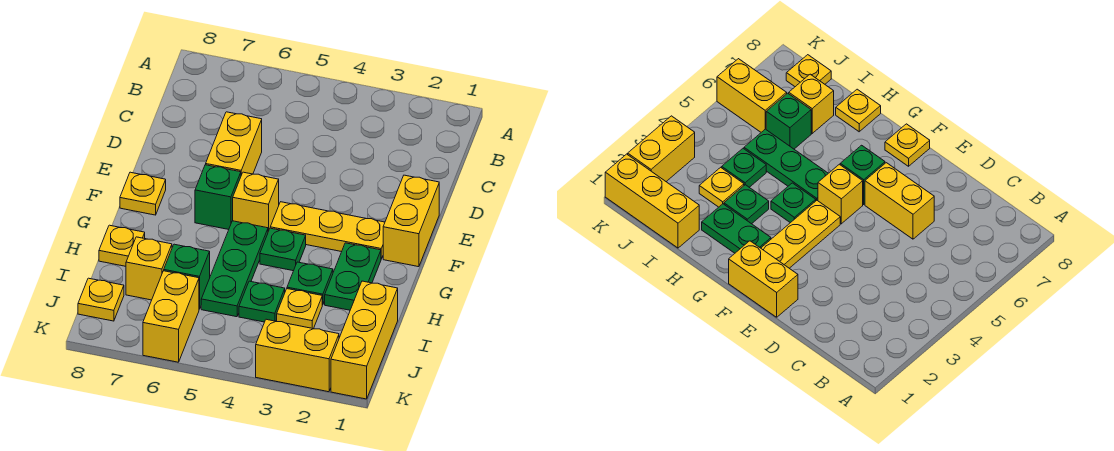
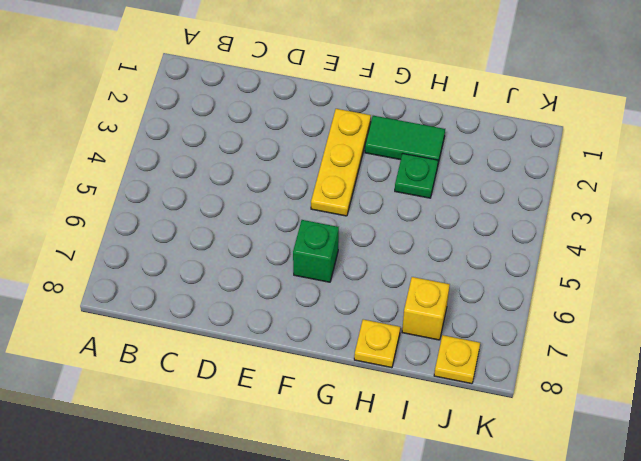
green tile G2:H2 level 1 -> green plate G2:H2 level 1
none -> yellow brick D6:E6 level 1
none -> yellow brick E1:F1 level 1
none -> yellow brick F5 level 1

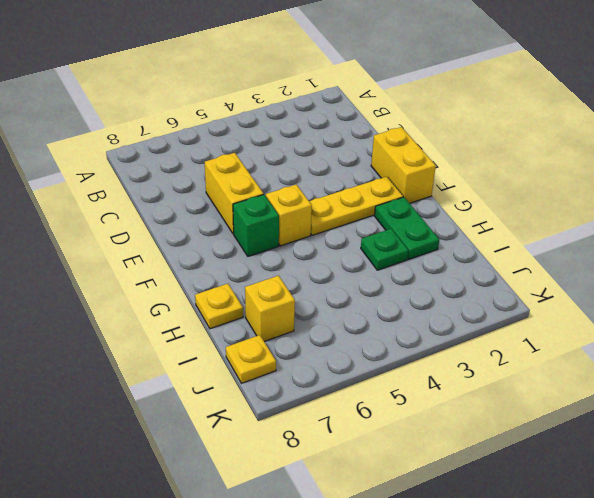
none -> yellow plate F8 level 1
none -> green plate G4 level 1
none -> green plate G5:I5 level 1

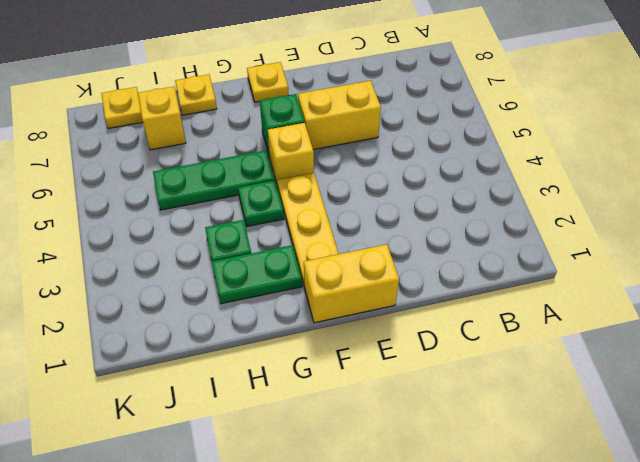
none -> yellow brick I1:K1 level 1
none -> yellow plate I3 level 1
none -> green plate I4 level 1

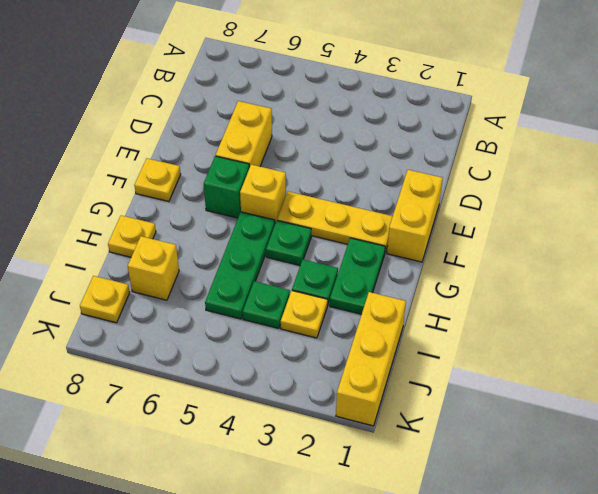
none -> green brick I6 level 1
none -> yellow brick J6:K6 level 1
none -> yellow brick K2:K3 level 1

